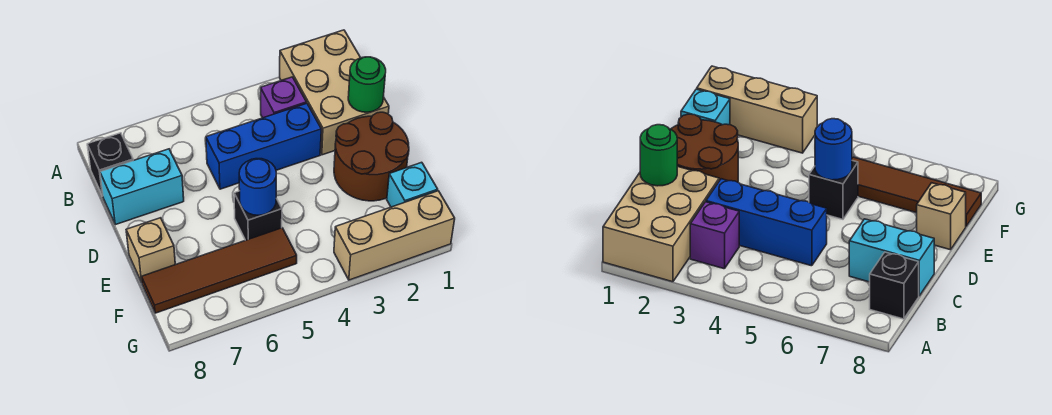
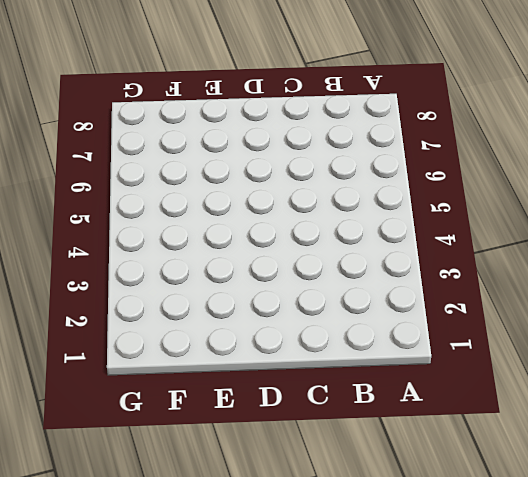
none -> tan brick A1:C2 level 1
none -> purple brick B3 level 1
none -> black brick B8 level 1

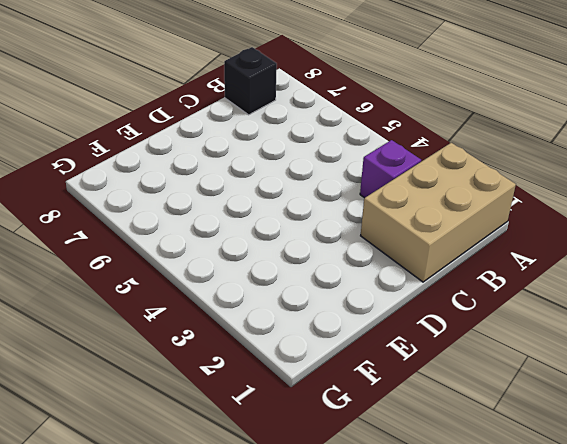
none -> blue brick C3:C5 level 1
none -> cyan brick C7:C8 level 1
none -> brown round brick D1:E2 level 1

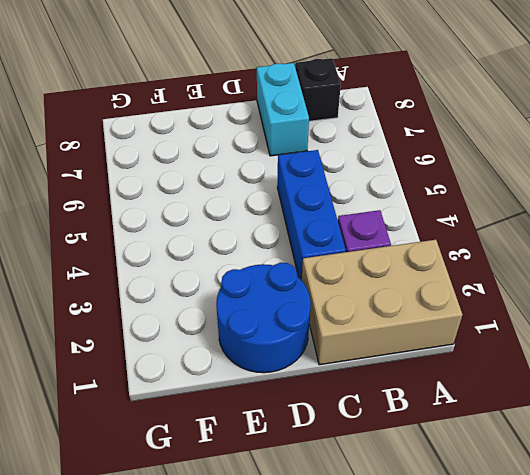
blue round brick D1:E2 level 1 -> brown round brick D1:E2 level 1
none -> black brick E5 level 1
none -> tan brick E8 level 1
none -> cyan brick F1 level 1

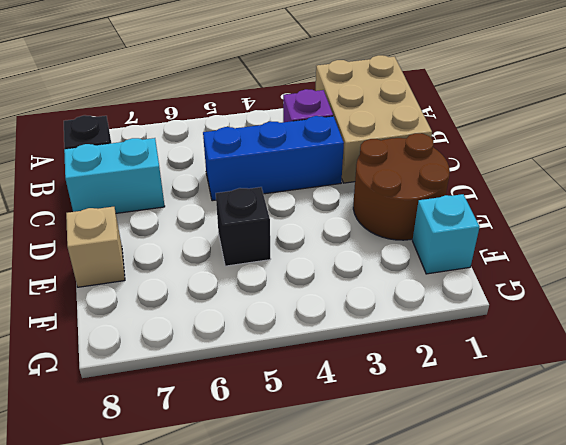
none -> brown tile F5:F8 level 1
none -> tan brick G1:G3 level 1
none -> green round brick C1 level 2

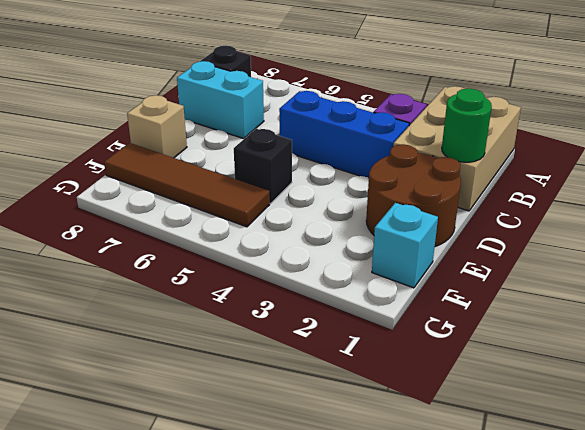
none -> tan brick G1:G3 level 1
none -> blue round brick E5 level 2

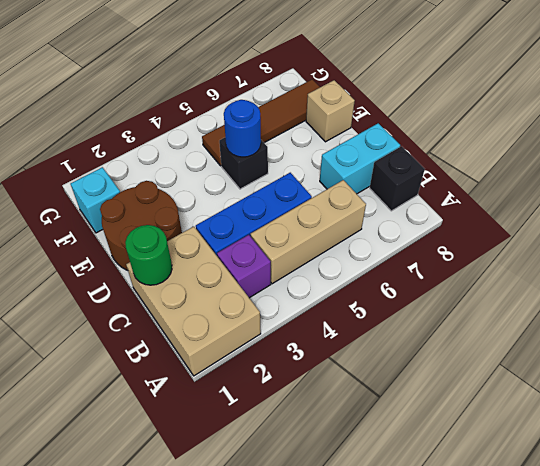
tan brick B4:B6 level 1 -> tan brick G1:G3 level 1

